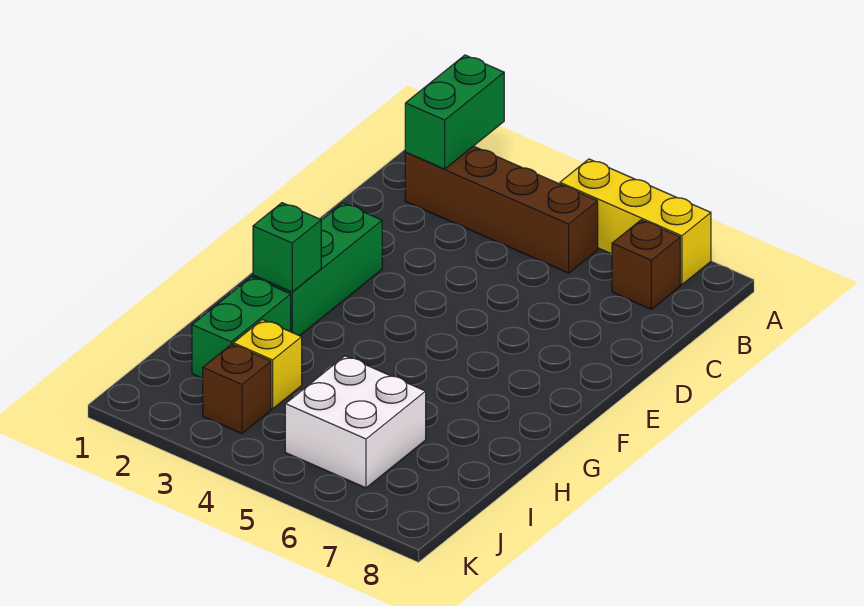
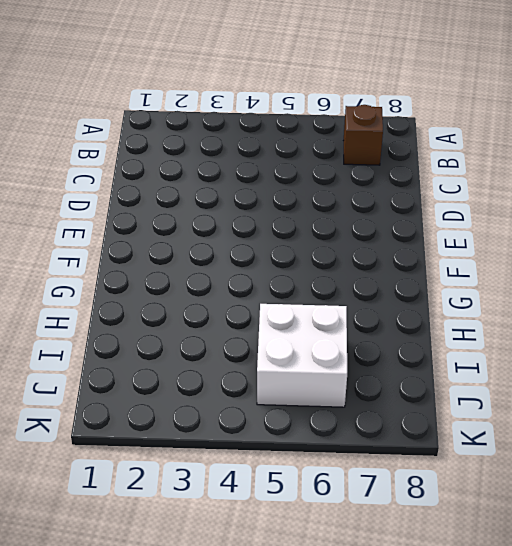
none -> yellow brick A5:A7 level 1
none -> brown brick B2:B5 level 1

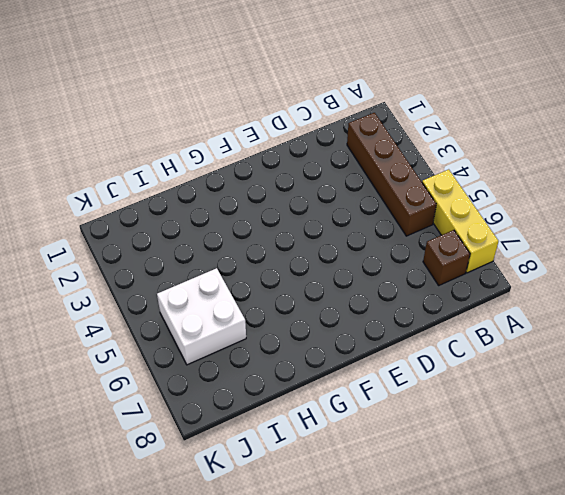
none -> green brick E2:G2 level 1
none -> green brick H2:I2 level 1

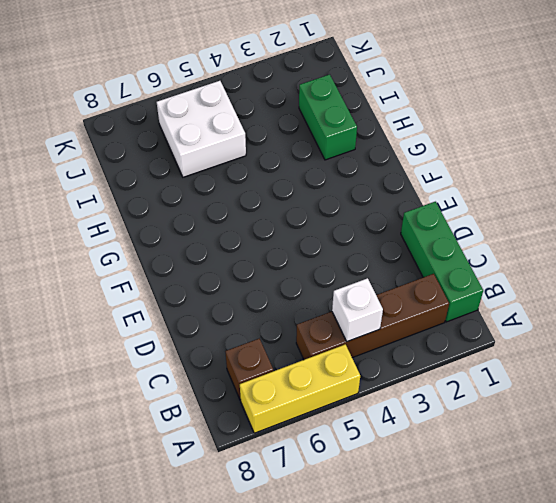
green brick B1:D1 level 1 -> green brick E2:G2 level 1
white brick B4 level 2 -> none
none -> yellow brick I3 level 1
none -> brown brick J3 level 1

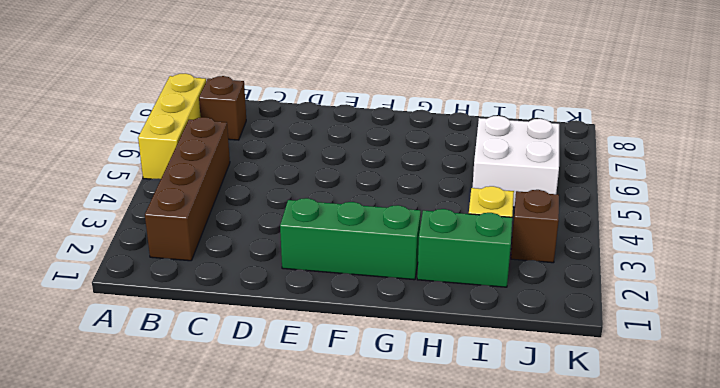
none -> green brick A2:B2 level 2
none -> green brick G2 level 2

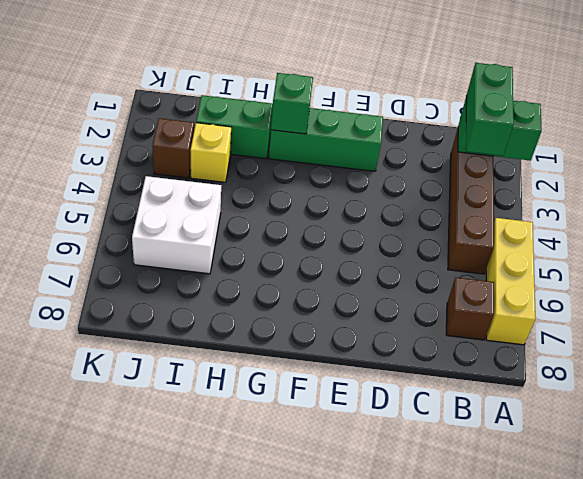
green brick B2:B3 level 3 -> none

